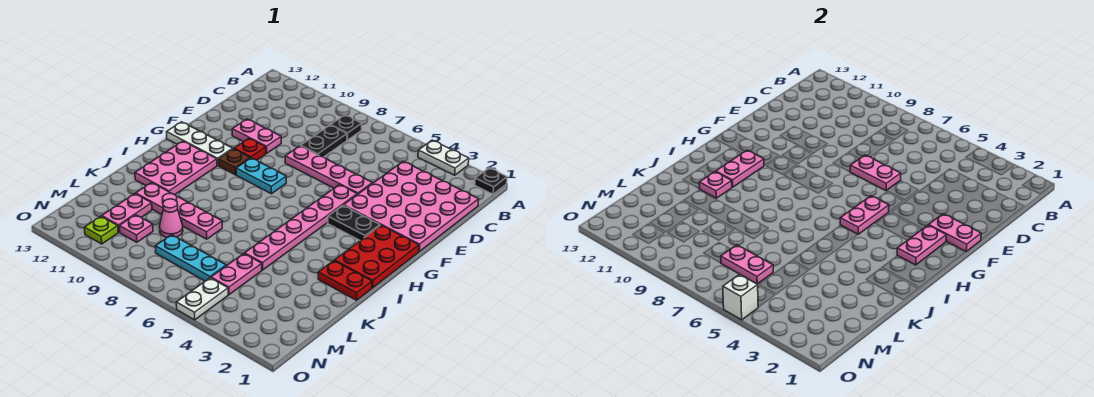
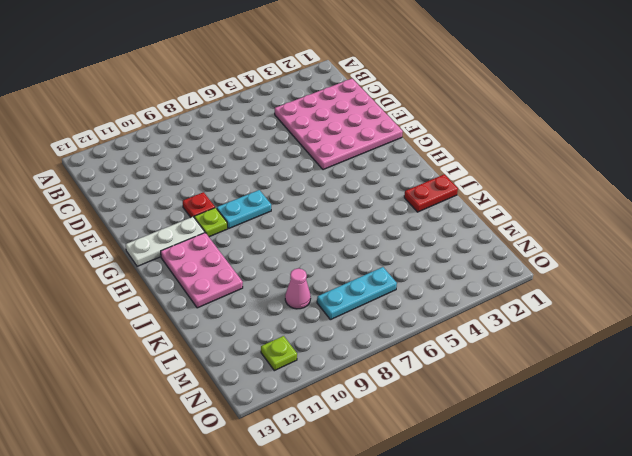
lime plate G10 level 1 -> brown plate G10 level 1
none -> black plate A1 level 1
none -> white plate A3:A4 level 1
none -> black plate B8 level 1
none -> black plate C8:D8 level 1

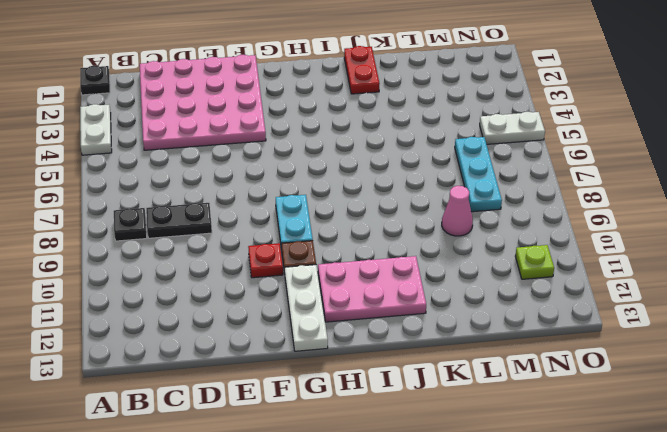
none -> pink plate E5:E8 level 1
none -> pink plate E10:E11 level 1
none -> pink plate F5:K5 level 1
none -> red plate G1:I2 level 1

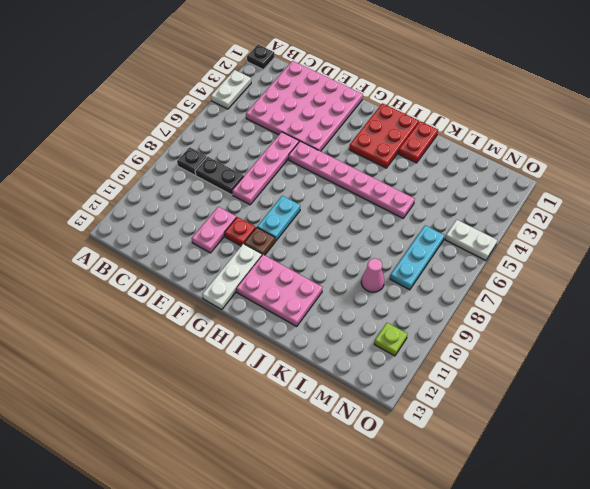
red plate H1:I3 level 1 -> red plate G1:I2 level 1
none -> black plate G3:G4 level 1
none -> pink plate K8:K11 level 1
none -> pink plate L5:M5 level 1
none -> pink plate L11:M11 level 1

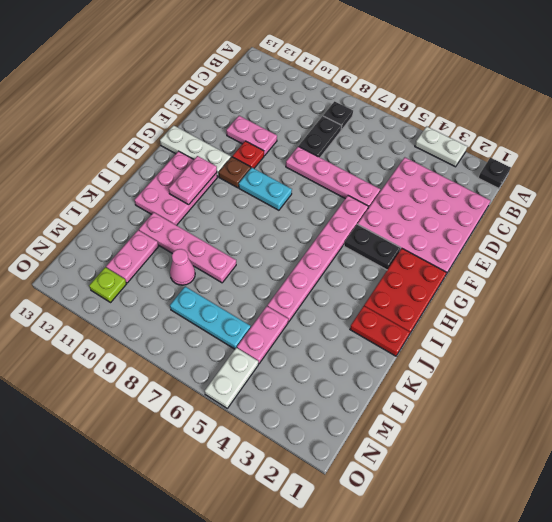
none -> pink plate M10 level 1
none -> pink plate E6:E7 level 2
none -> pink plate F1:F2 level 2
none -> pink plate G2:H2 level 2

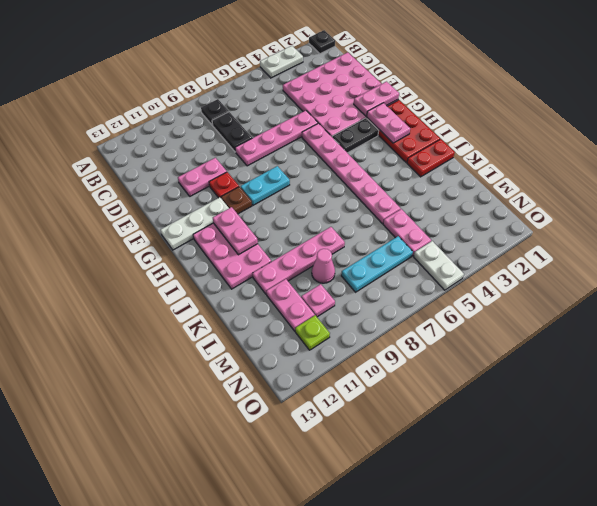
none -> pink plate E6:E7 level 2
none -> pink plate G5:H5 level 2
none -> pink plate J11 level 2
none -> pink plate M6:M7 level 2

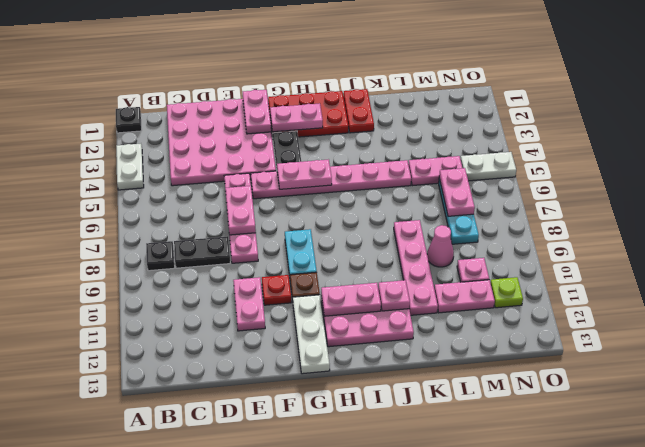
none -> white brick O5 level 2

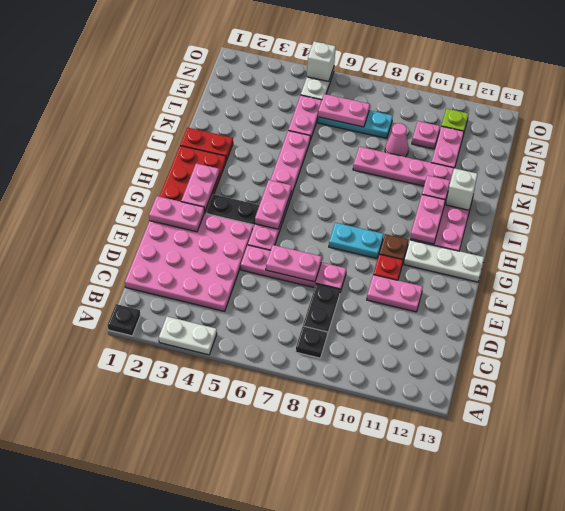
white brick J12 level 2 -> none

